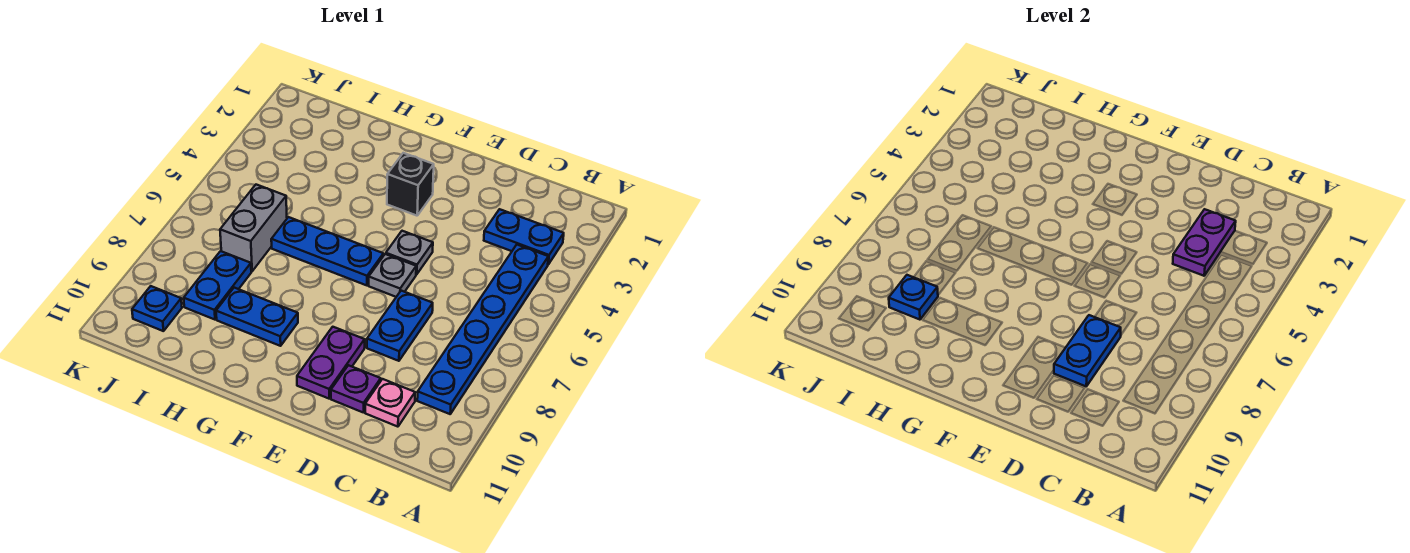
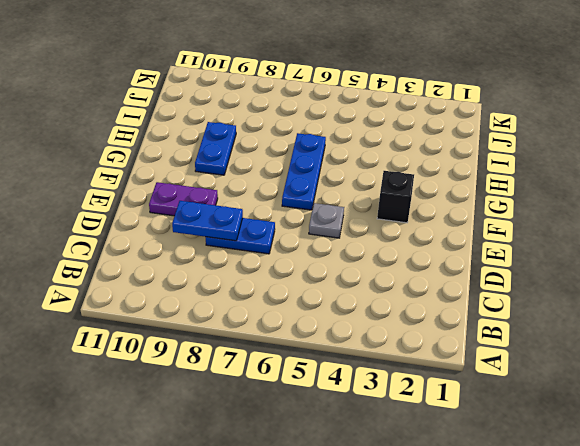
none -> blue plate B3:C3 level 1
none -> blue plate B4:B9 level 1
none -> pink plate C10 level 1

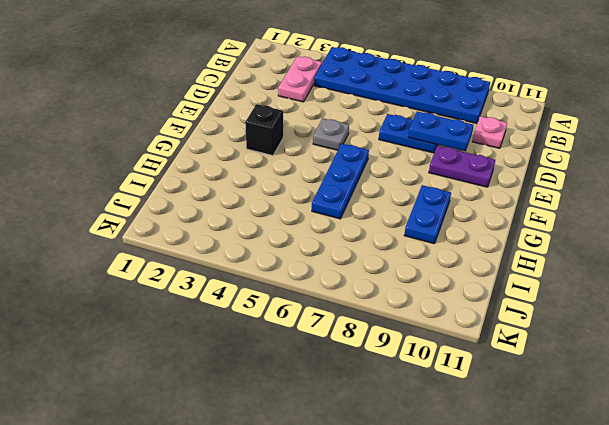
blue plate A4:B9 level 1 -> blue plate B4:B9 level 1
pink plate B3:C3 level 1 -> blue plate B3:C3 level 1
none -> purple plate D10 level 1
none -> grey plate E6 level 1
none -> grey brick I6:I7 level 1

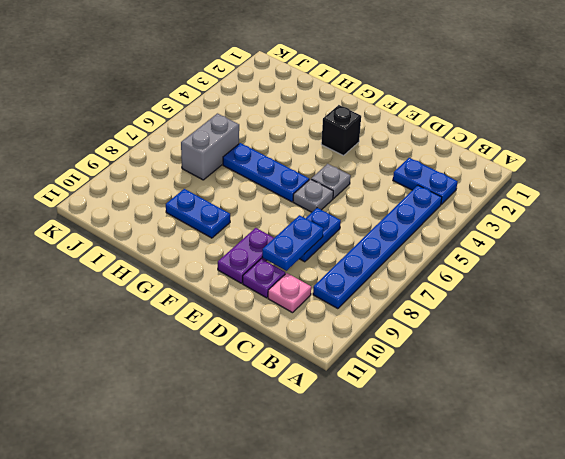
none -> blue plate I8:I9 level 1
none -> blue plate J10 level 1
none -> purple plate C3:C4 level 2

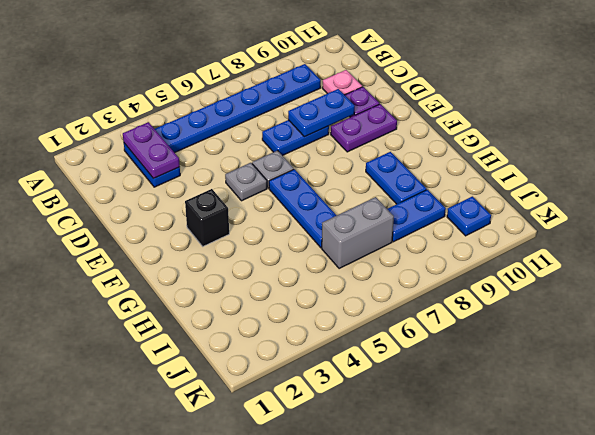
purple plate B3:C3 level 2 -> purple plate C3:C4 level 2
none -> blue plate I9 level 2

